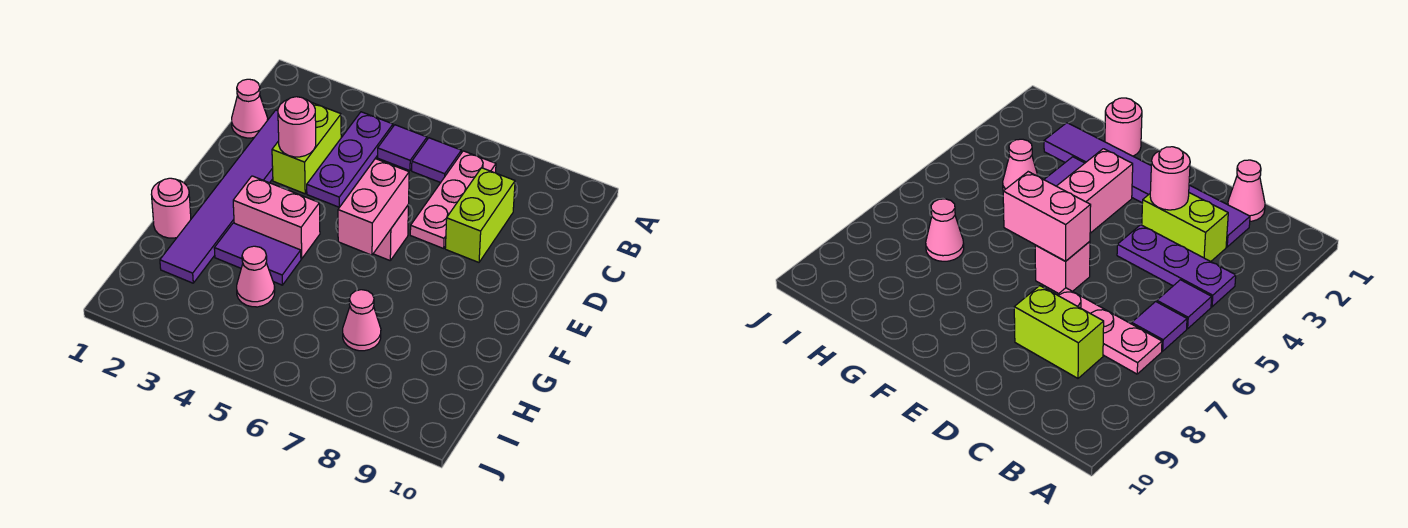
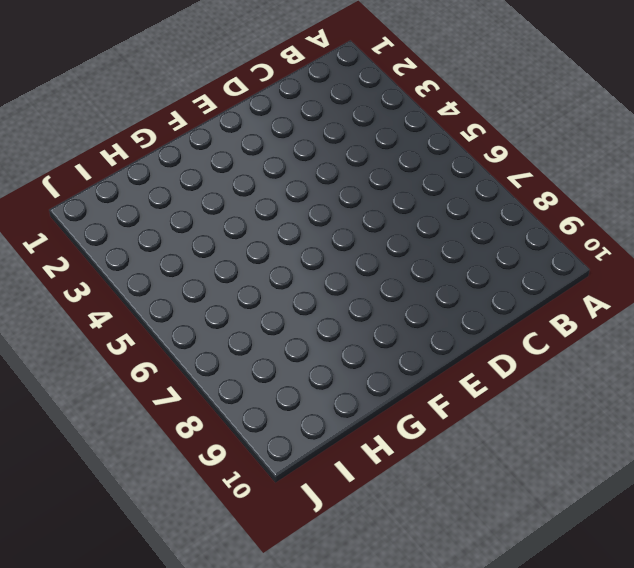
none -> purple plate B4:D4 level 1
none -> purple tile B5 level 1
none -> purple tile B6 level 1

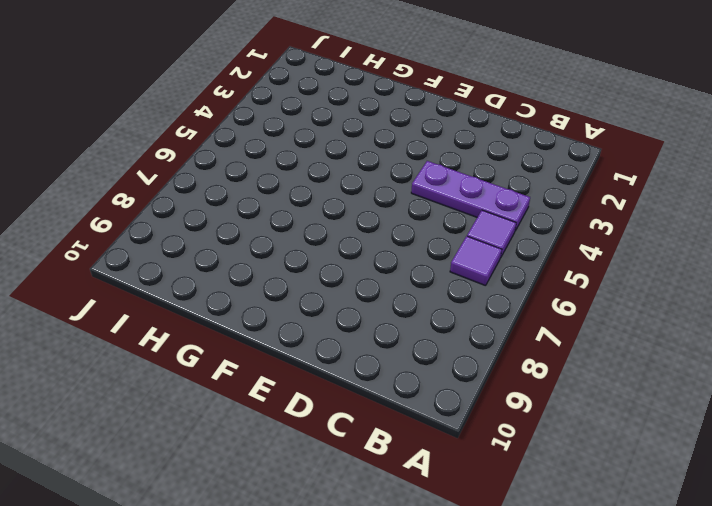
none -> pink plate B7:D7 level 1
none -> pink cone C1 level 1
none -> purple tile C2:H2 level 1

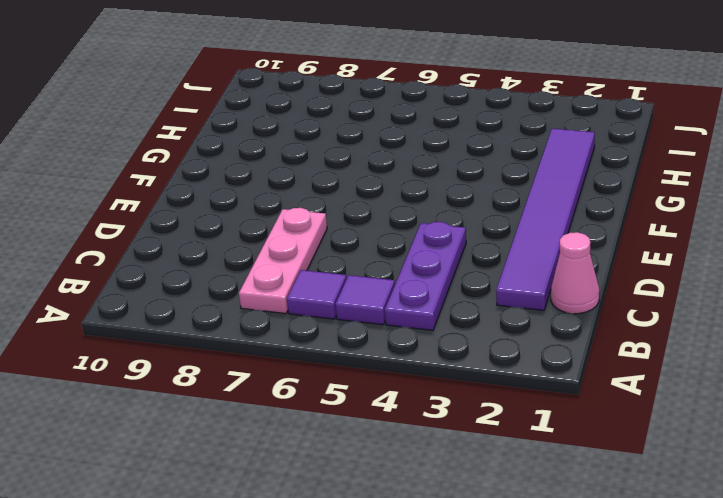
none -> lime brick C3:D3 level 1
none -> lime brick C8:D8 level 1
none -> pink brick E6 level 1

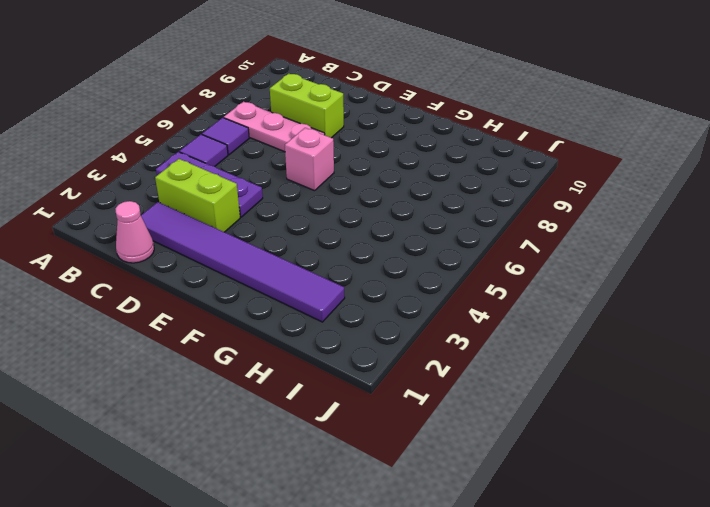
none -> pink brick F3:F4 level 1
none -> pink round brick G1 level 1
none -> purple tile G3:G4 level 1

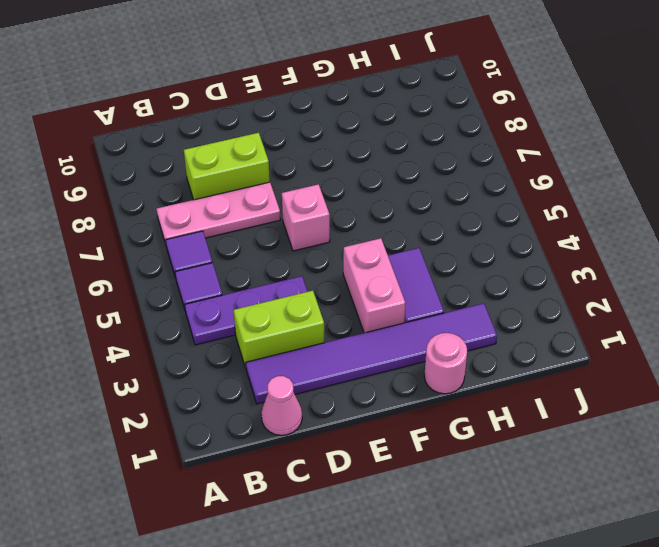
none -> pink cone H4 level 1
none -> pink cone H7 level 1
none -> pink round brick D3 level 2

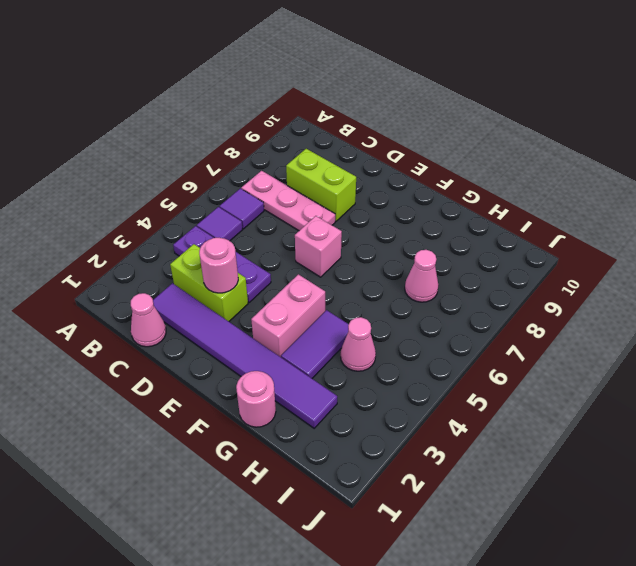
none -> pink brick E6:F6 level 2

